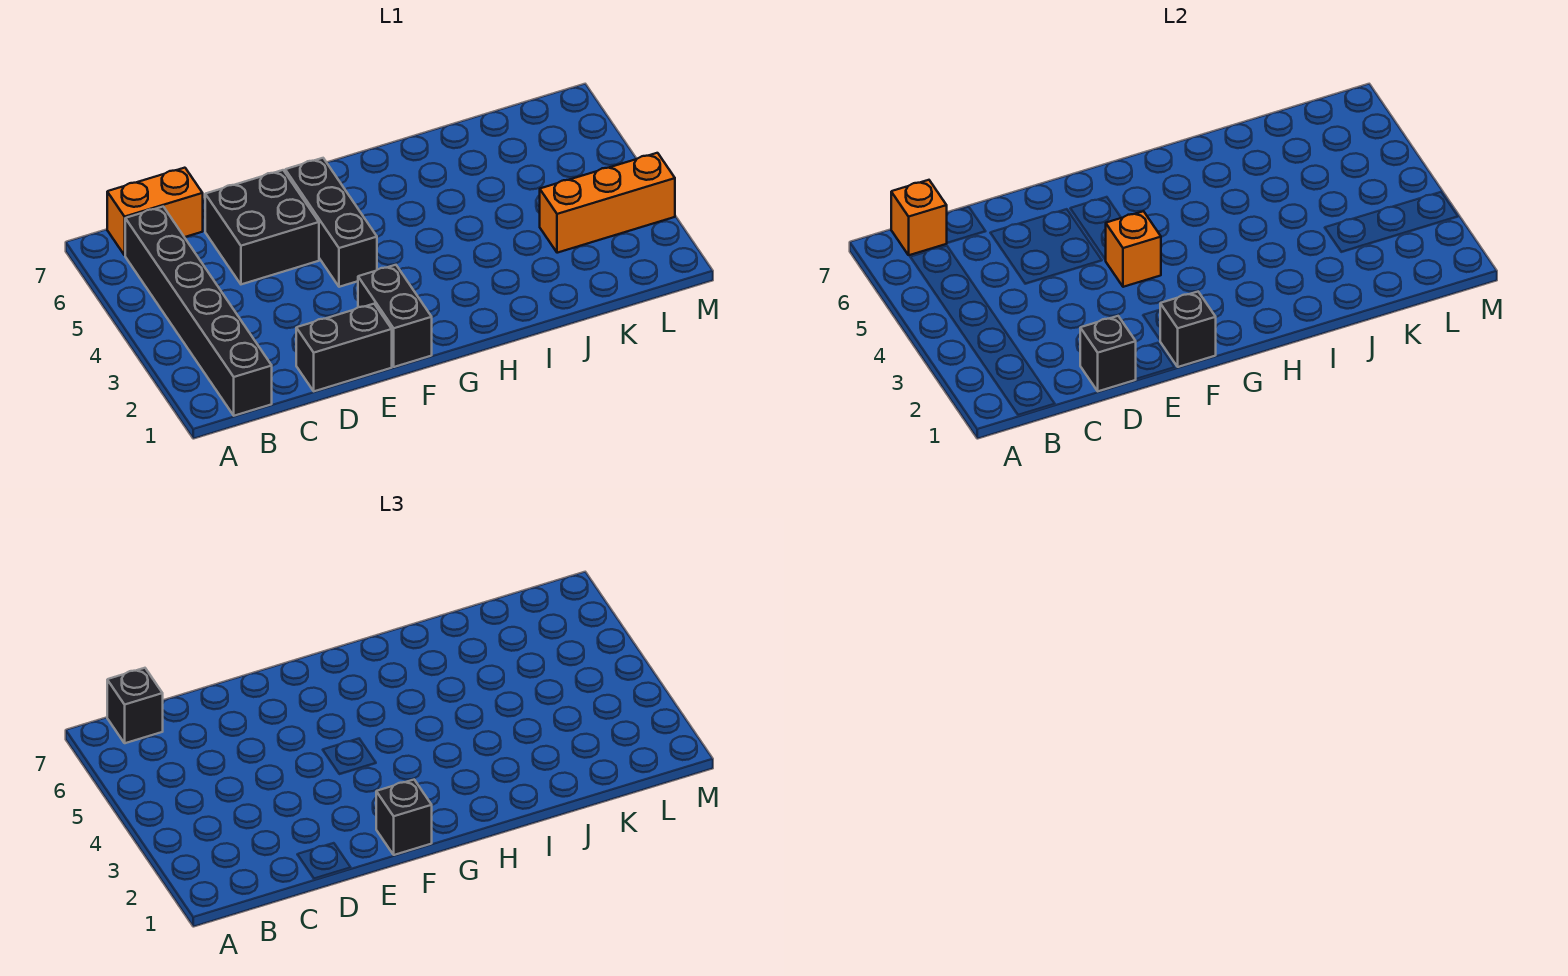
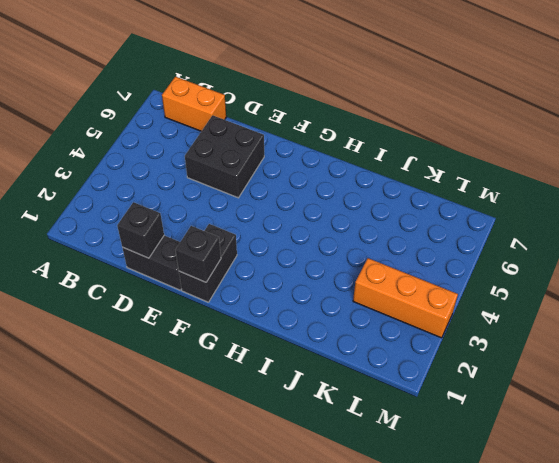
none -> black brick B1:B6 level 1
none -> black brick F4:F6 level 1
none -> orange brick B7 level 2

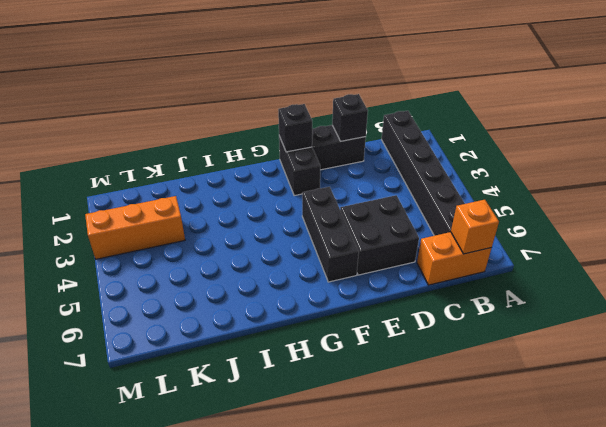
none -> orange brick F4 level 2
none -> black brick B7 level 3
none -> black brick F1 level 3

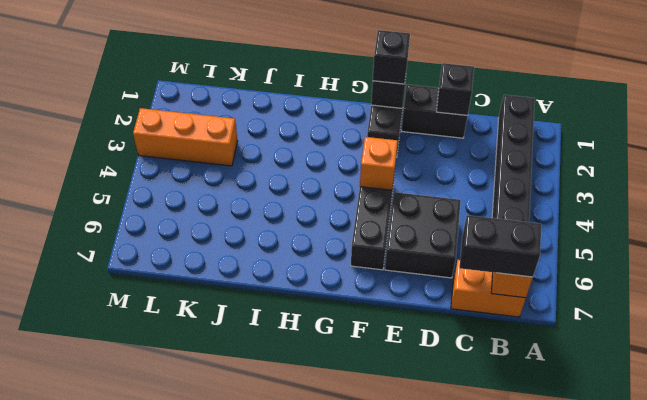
black brick B7:C7 level 3 -> black brick B7 level 3

